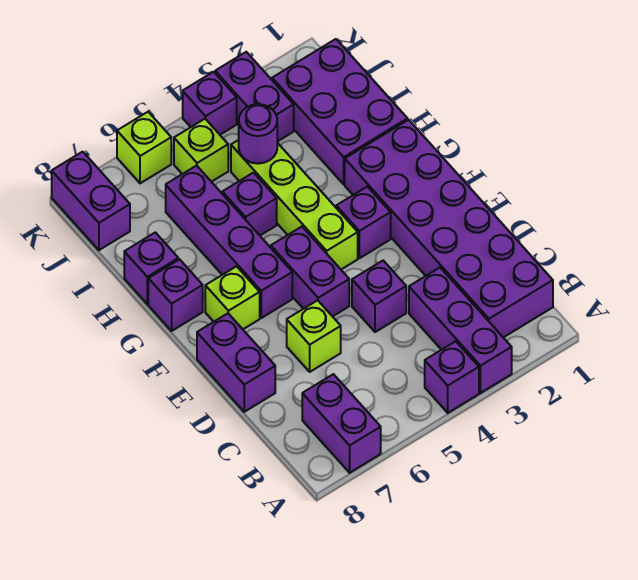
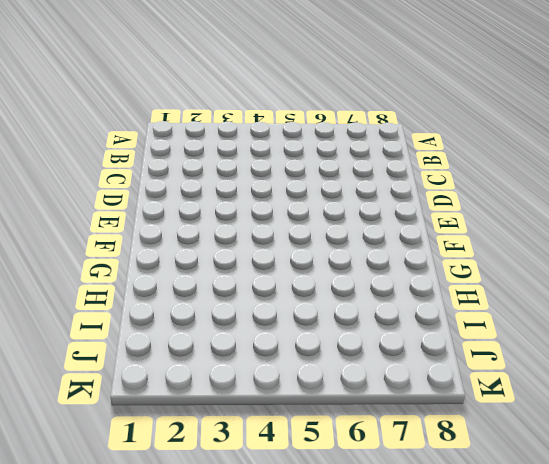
none -> purple brick A3:C3 level 1
none -> purple brick A4 level 1
none -> purple brick A7:B7 level 1

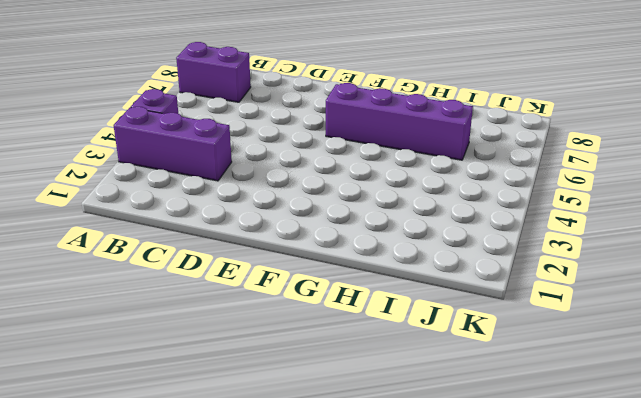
none -> purple brick B1:G2 level 1
none -> purple brick D4 level 1
none -> lime brick D6 level 1

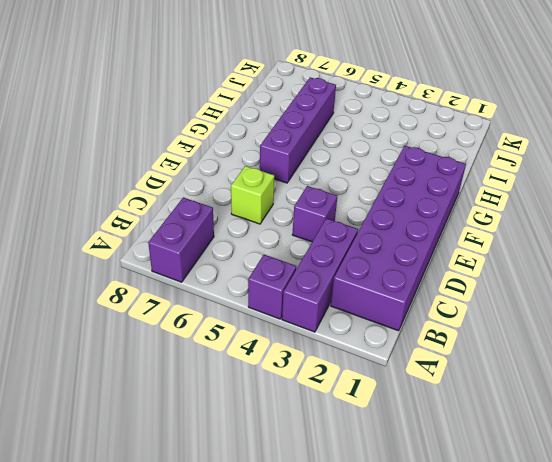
none -> purple brick D8:E8 level 1
none -> purple brick E5:F5 level 1
none -> purple brick F3 level 1

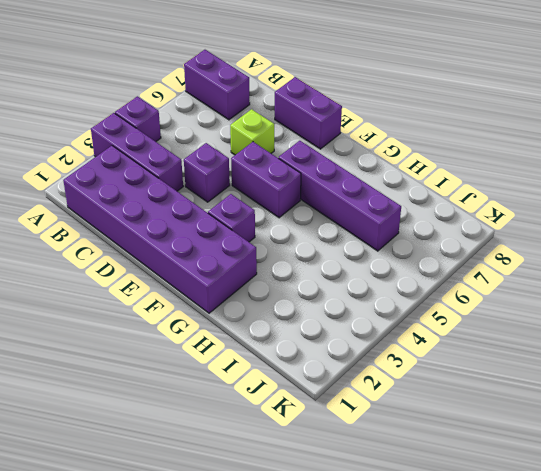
none -> lime brick F4:I4 level 1
none -> lime brick F7 level 1
none -> purple brick G8 level 1

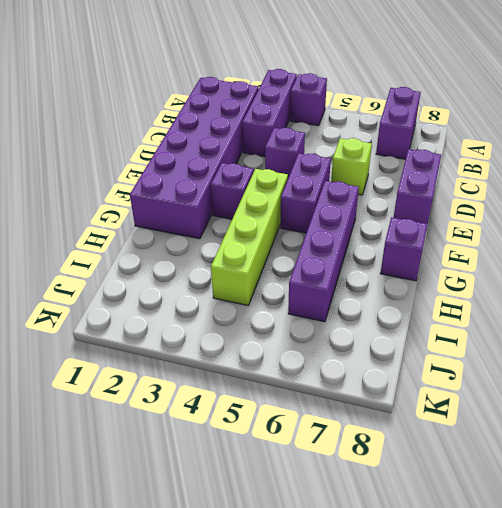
none -> lime brick F7 level 1
none -> purple brick H1:J2 level 1
none -> purple brick H5 level 1

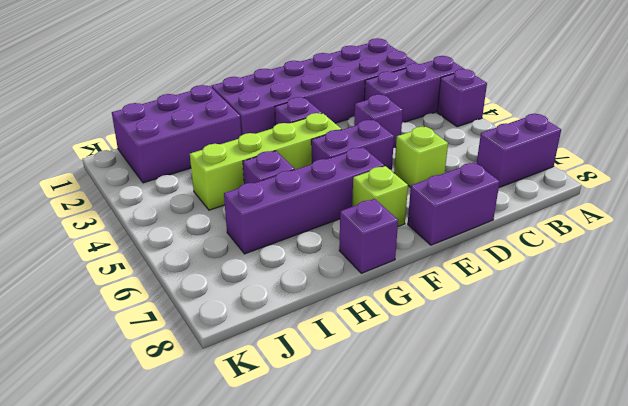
none -> purple brick H8 level 1
none -> purple brick J3:K3 level 1
none -> lime brick J5 level 1

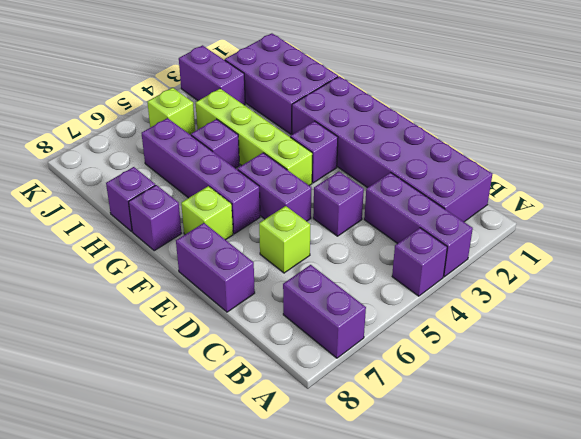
none -> purple brick J8:K8 level 1
none -> purple brick K4 level 1
none -> lime brick K6 level 1

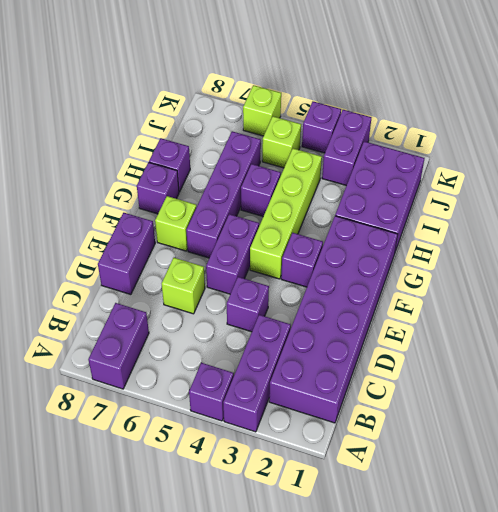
none -> purple brick J8:K8 level 1
none -> purple round brick I4 level 2

